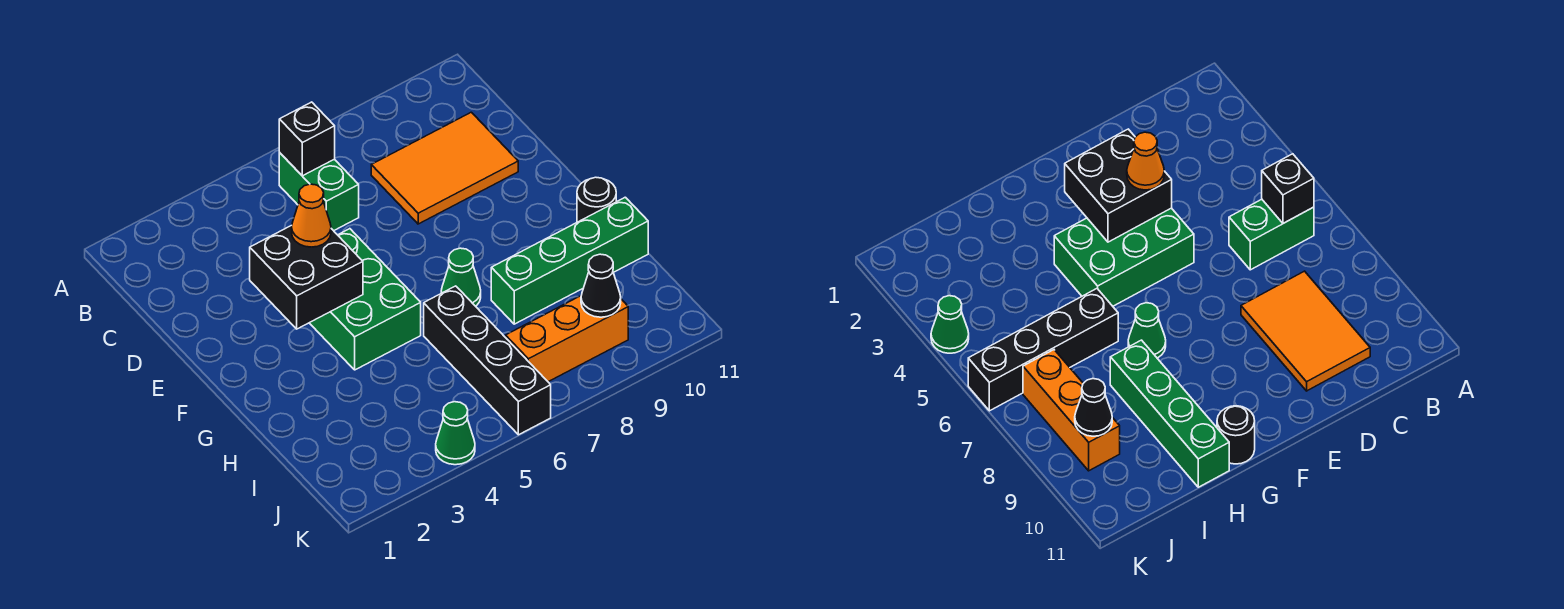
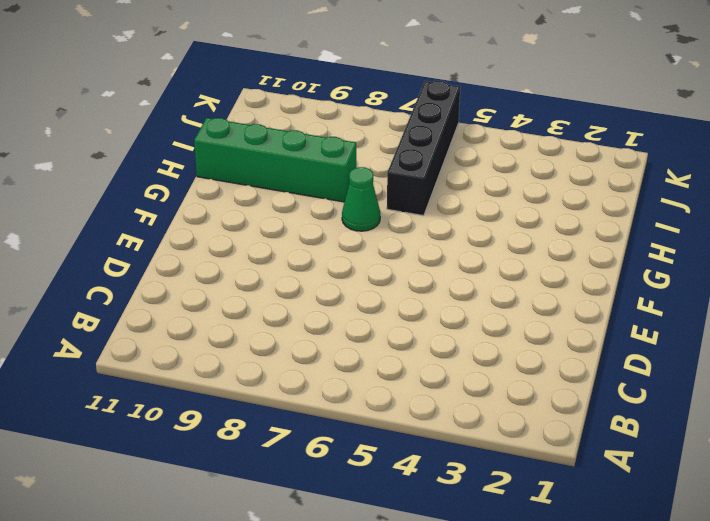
none -> green brick B6:C6 level 1
none -> orange tile C8:D10 level 1
none -> green brick E4:G5 level 1

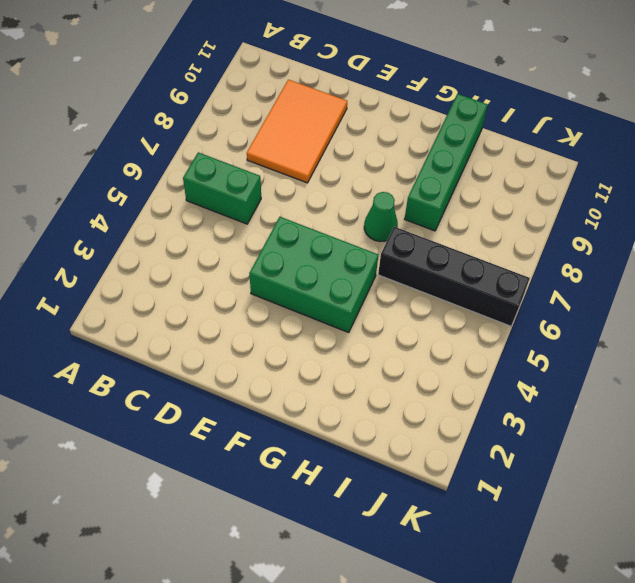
none -> black round brick G11 level 1
none -> orange brick J7:J9 level 1
none -> green cone K4 level 1

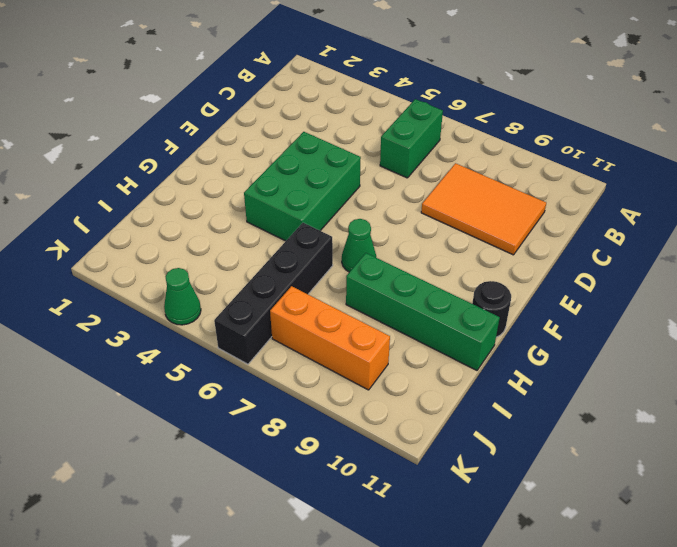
none -> black brick B6 level 2
none -> black brick E3:F4 level 2
none -> black cone J9 level 2

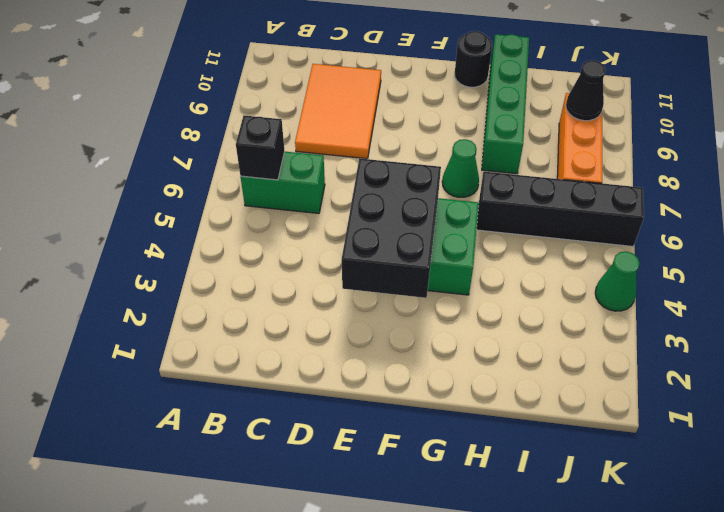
black brick E3:F5 level 2 -> black brick E3:F4 level 2
none -> orange cone E4 level 3

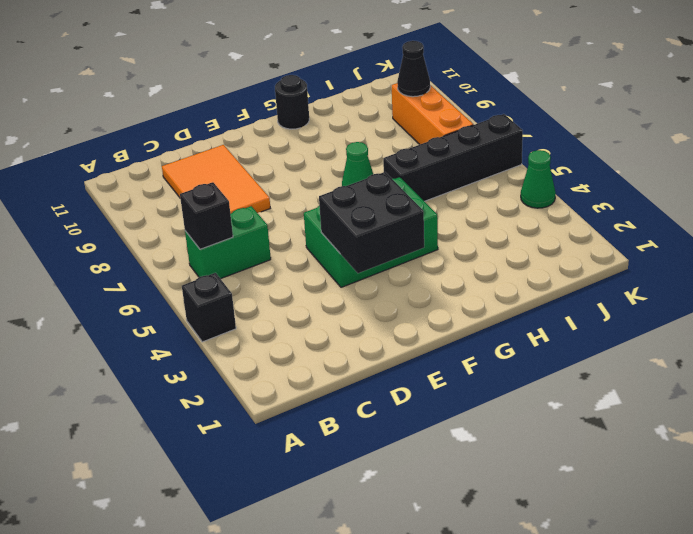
black brick A4 level 1 -> none
none -> green brick H8:H11 level 1
none -> orange cone E4 level 3

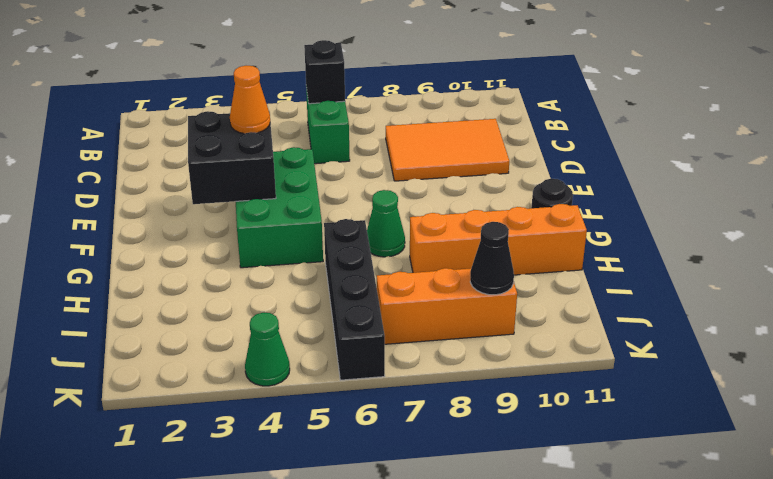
orange brick H8:H11 level 1 -> green brick H8:H11 level 1

